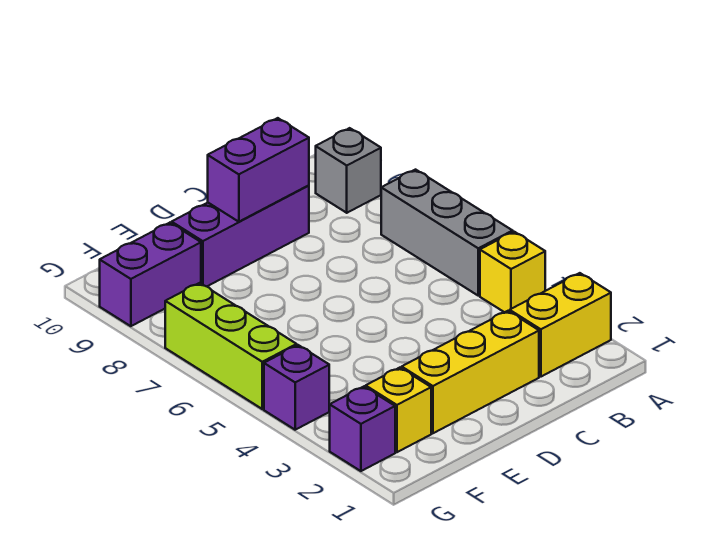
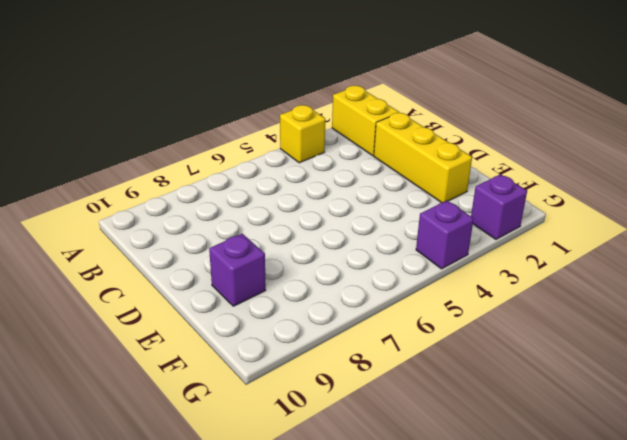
purple brick E9 level 1 -> purple brick C9:E9 level 1
none -> grey brick A5:A7 level 1
none -> grey brick A9 level 1
none -> yellow brick F2 level 1

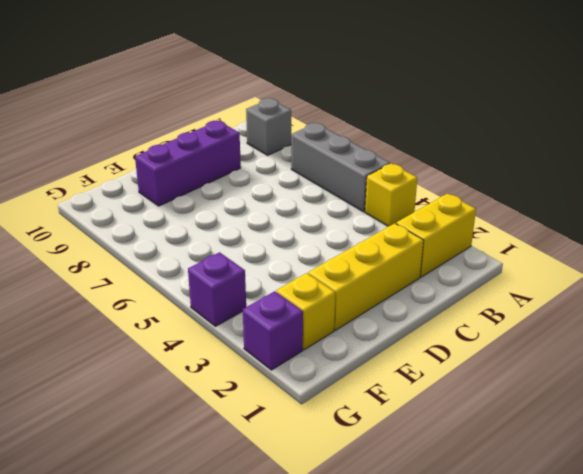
none -> purple brick F9:G9 level 1
none -> lime brick G5:G7 level 1
none -> purple brick C9:D9 level 2

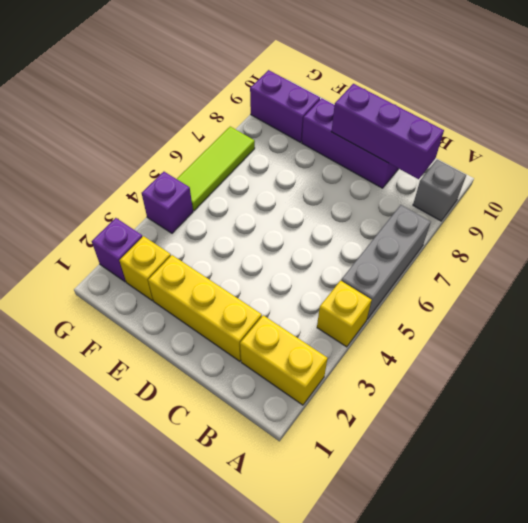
purple brick B9:D9 level 2 -> purple brick C9:D9 level 2
lime tile G5:G7 level 1 -> lime brick G5:G7 level 1

